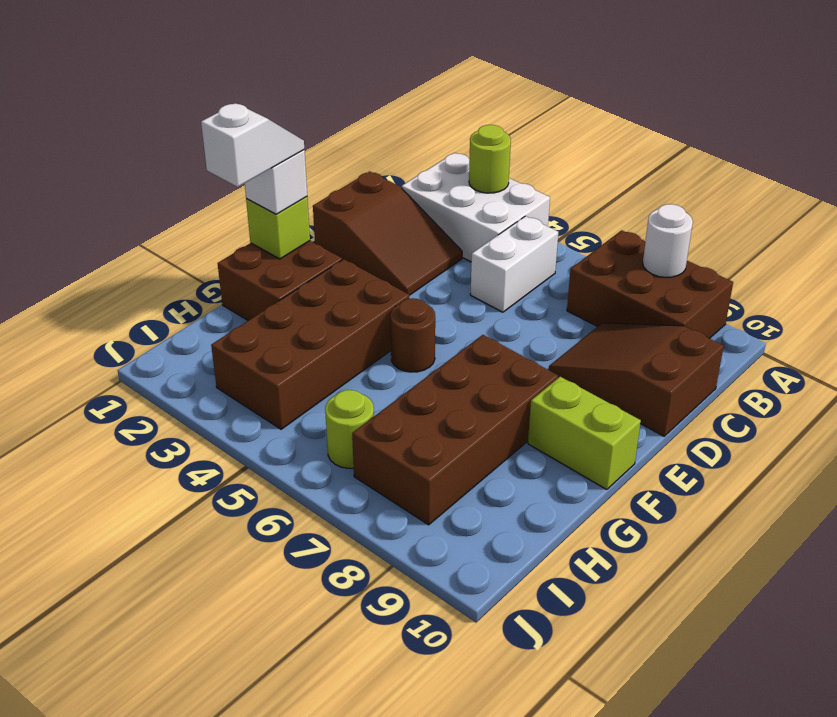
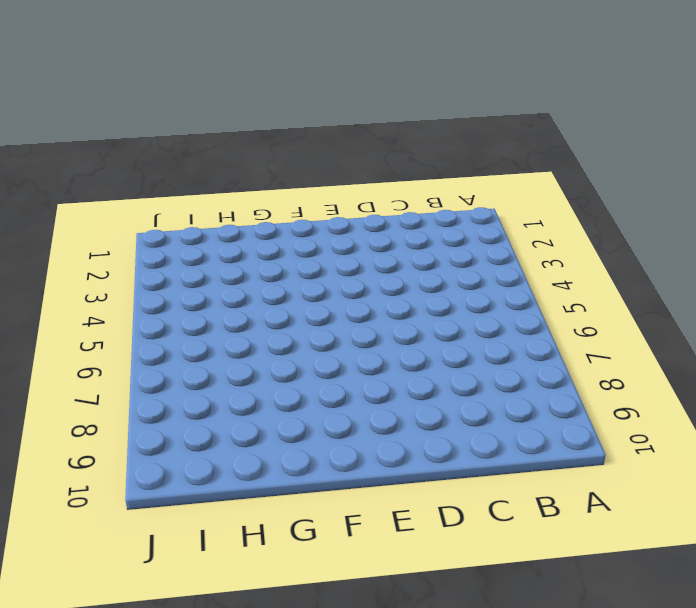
none -> white brick A2:B4 level 1
none -> brown brick A7:B9 level 1
none -> white brick B5:C5 level 1

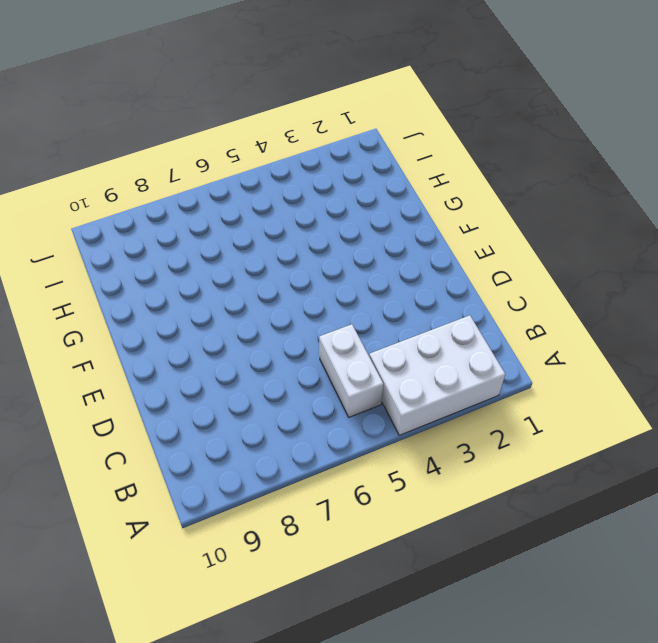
none -> brown brick A7:B9 level 1
none -> brown slope C1:D3 level 1 top 1
none -> brown slope C8:D10 level 1 top 10

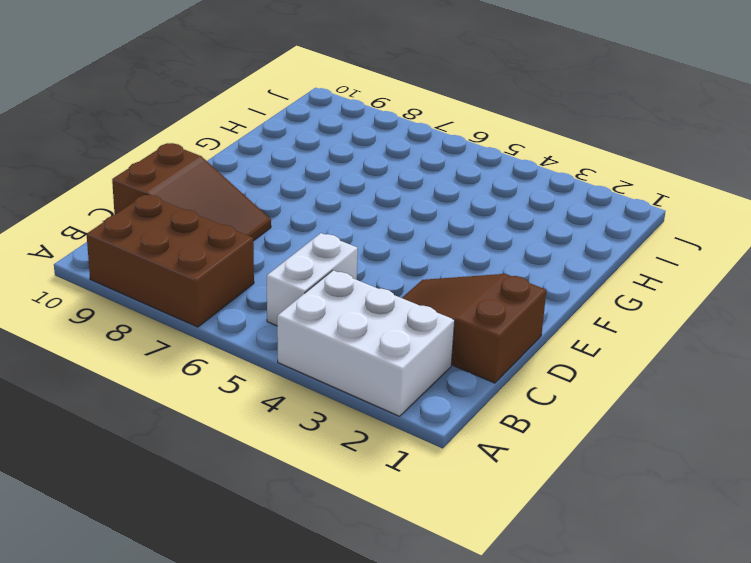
none -> brown brick F1:G2 level 1
none -> brown brick F3:I4 level 1
none -> brown round brick F5 level 1

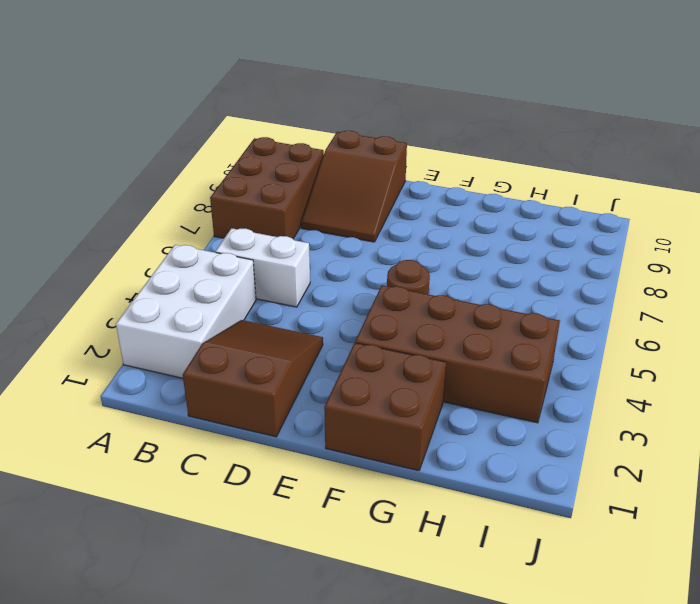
none -> brown brick F7:I8 level 1
none -> lime brick F9:F10 level 1
none -> lime round brick I6 level 1

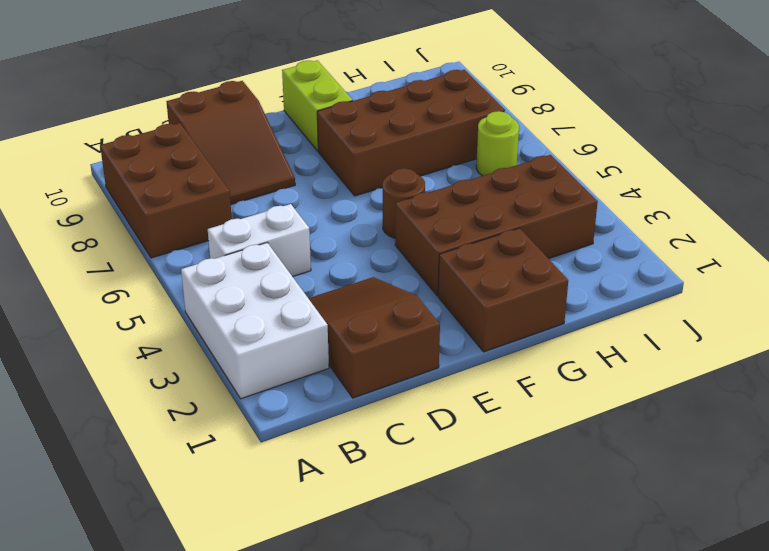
none -> lime round brick A3 level 2
none -> white round brick A8 level 2
none -> lime brick F1 level 2

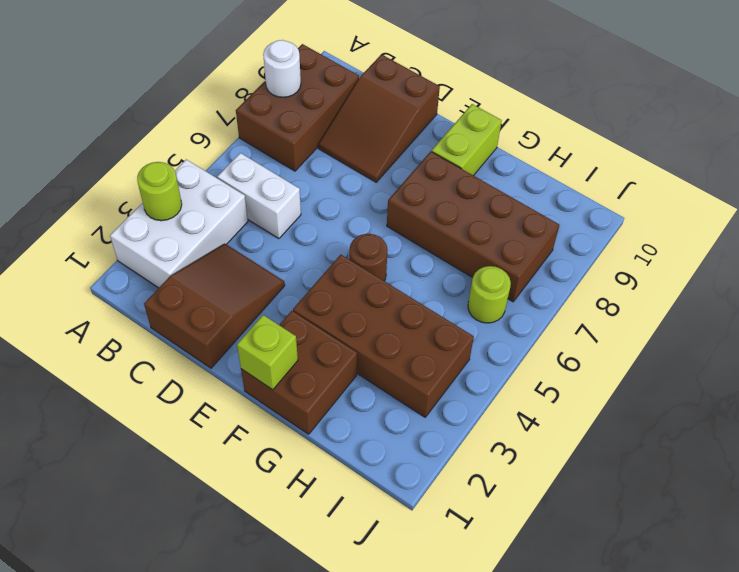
none -> white brick F1 level 3
none -> white slope F1:G1 level 4 top G

